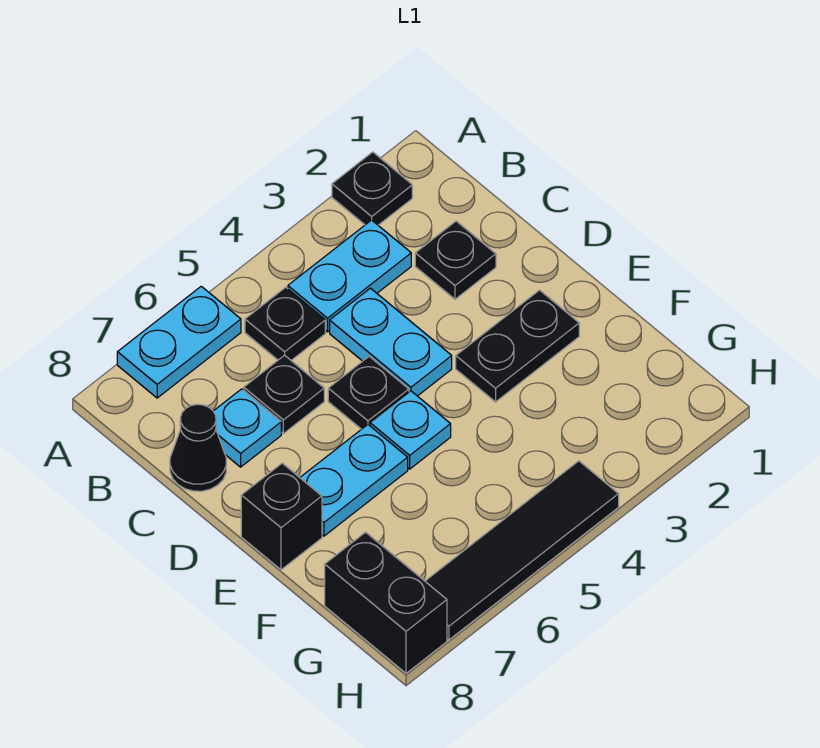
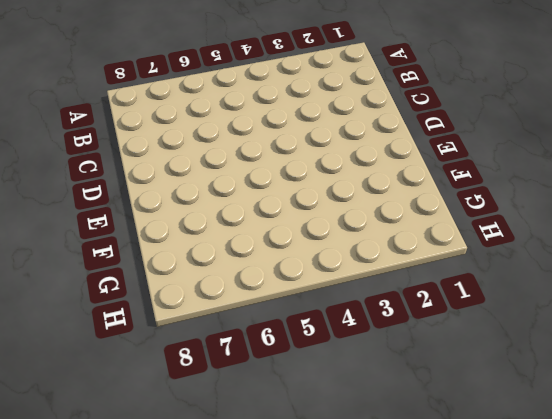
none -> black plate A2 level 1
none -> cyan plate A6:A7 level 1
none -> cyan plate B3:B4 level 1

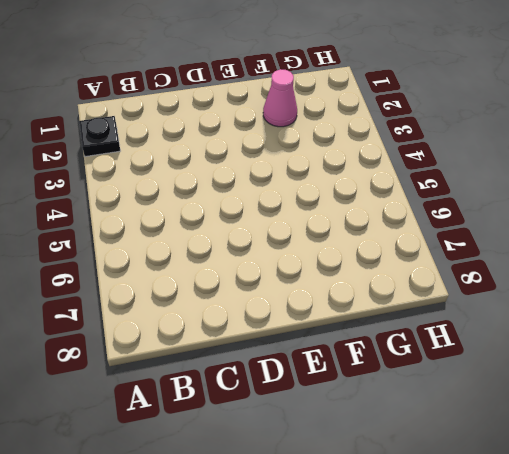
pink cone F2 level 1 -> none
none -> cyan plate A6:A7 level 1
none -> cyan plate B3:B4 level 1
none -> black plate B5 level 1

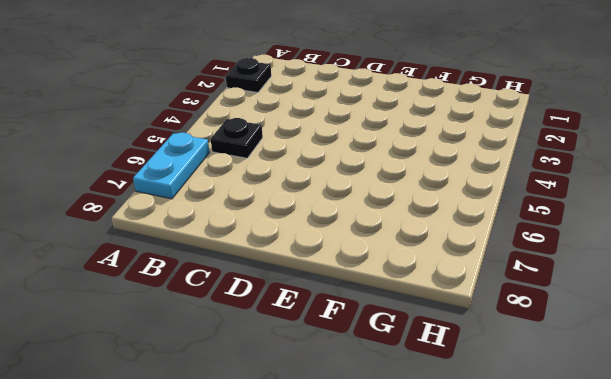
none -> cyan plate B3:B4 level 1
none -> black plate C2 level 1
none -> cyan plate C4:D4 level 1

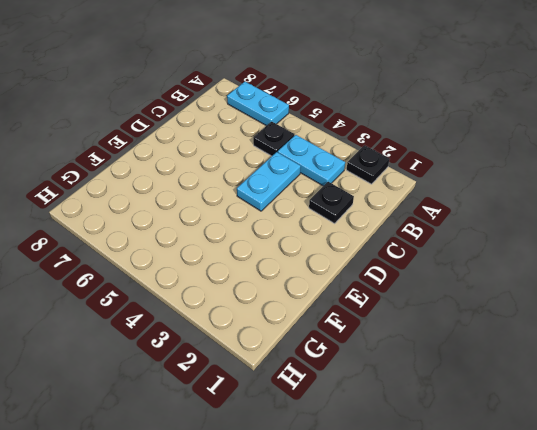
none -> black plate C6 level 1
none -> cyan plate C7 level 1
none -> black cone C8 level 1

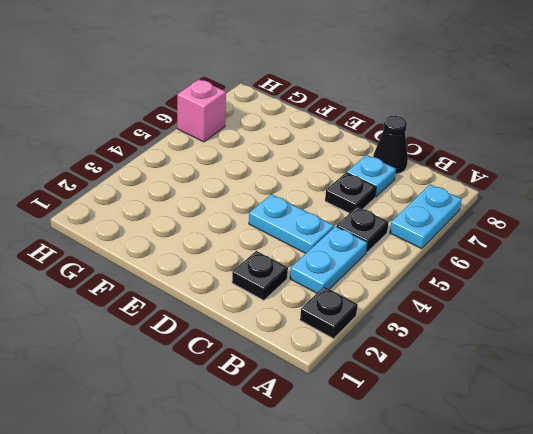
pink brick H6 level 1 -> black tile H4:H7 level 1
none -> black plate D5 level 1
none -> black plate E2:E3 level 1
none -> cyan plate E5 level 1

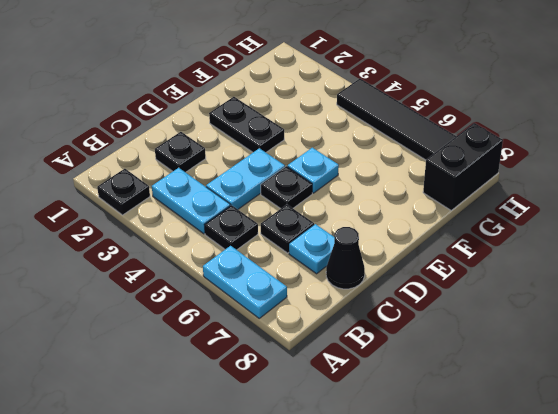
none -> cyan plate E6:E7 level 1
none -> black brick E8 level 1

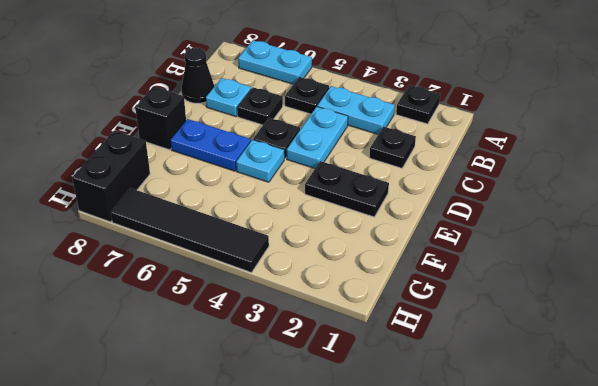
blue plate E6:E7 level 1 -> cyan plate E6:E7 level 1

